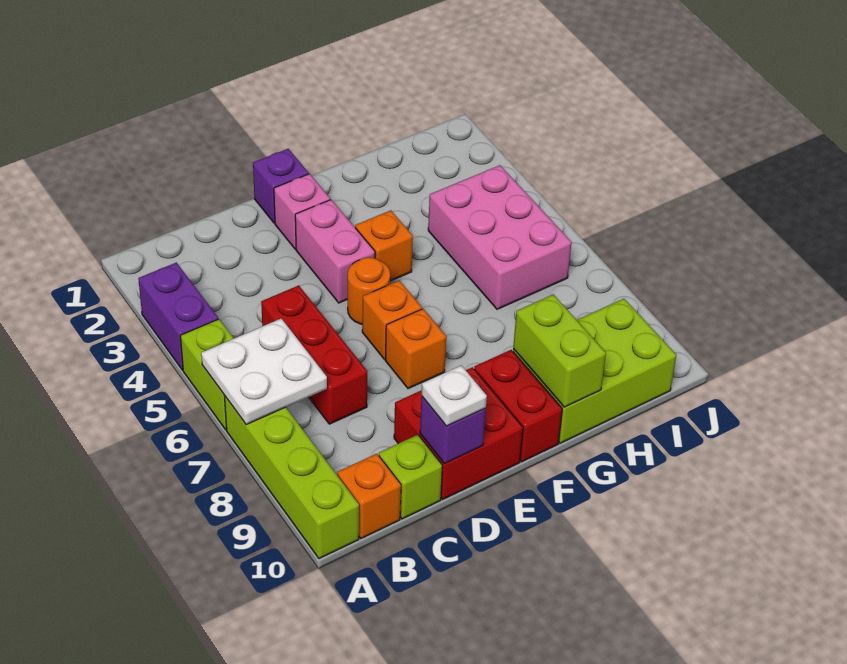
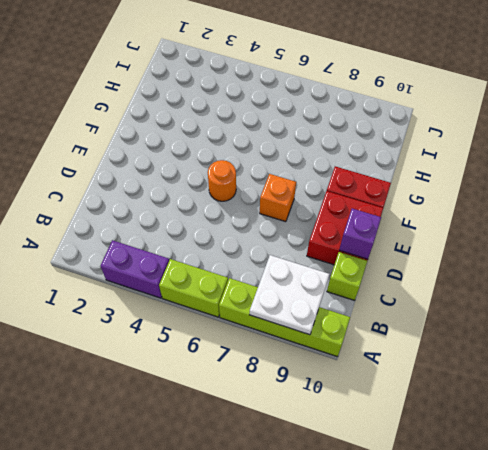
white plate A8:B9 level 2 -> white plate A6:B7 level 2
none -> orange brick B10 level 1
none -> red brick C5:C7 level 1
none -> purple brick E1 level 1

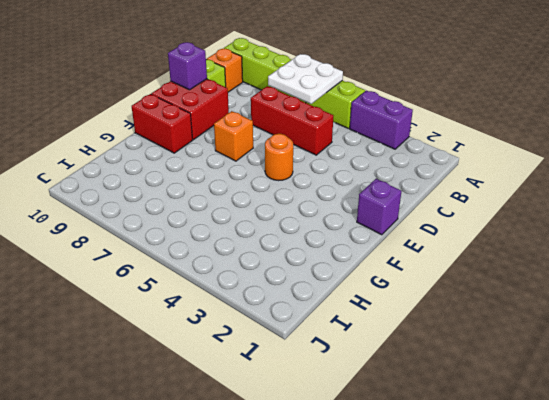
none -> pink brick E2 level 1
none -> pink brick E3:E4 level 1
none -> orange brick E6 level 1

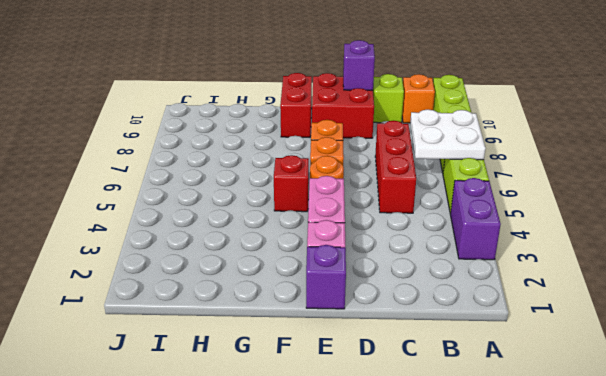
red brick F5 level 1 -> none
none -> orange brick F4 level 1
none -> lime brick G9:I10 level 1
none -> pink brick H4:I6 level 1

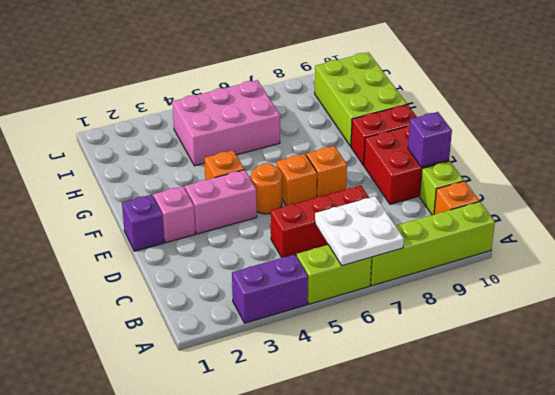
none -> lime brick G9:G10 level 2
none -> white plate D10 level 3

